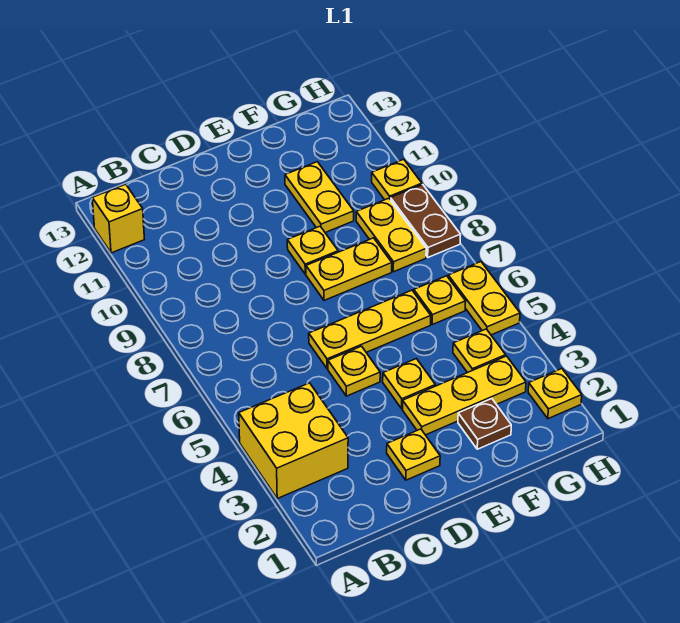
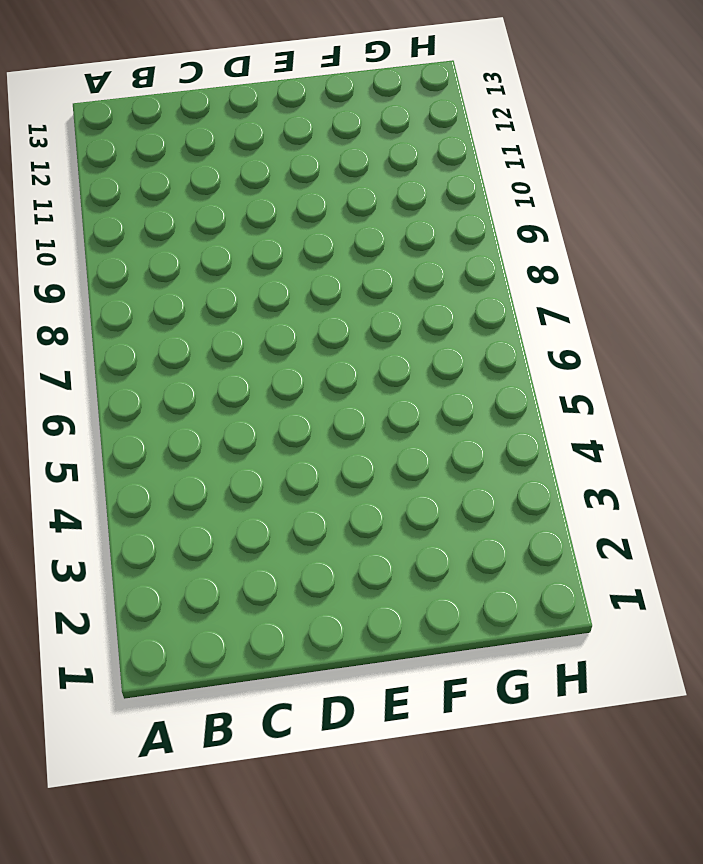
none -> yellow brick A3:B4 level 1
none -> yellow brick A12 level 1
none -> yellow plate D2 level 1

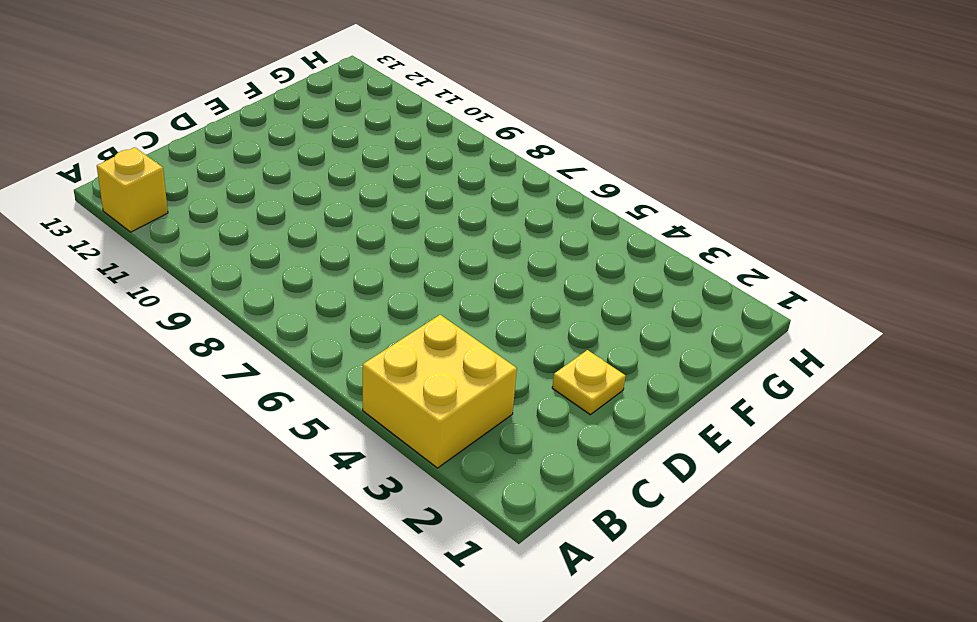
none -> yellow plate D5 level 1
none -> yellow plate D6:F6 level 1
none -> yellow plate E3:G3 level 1

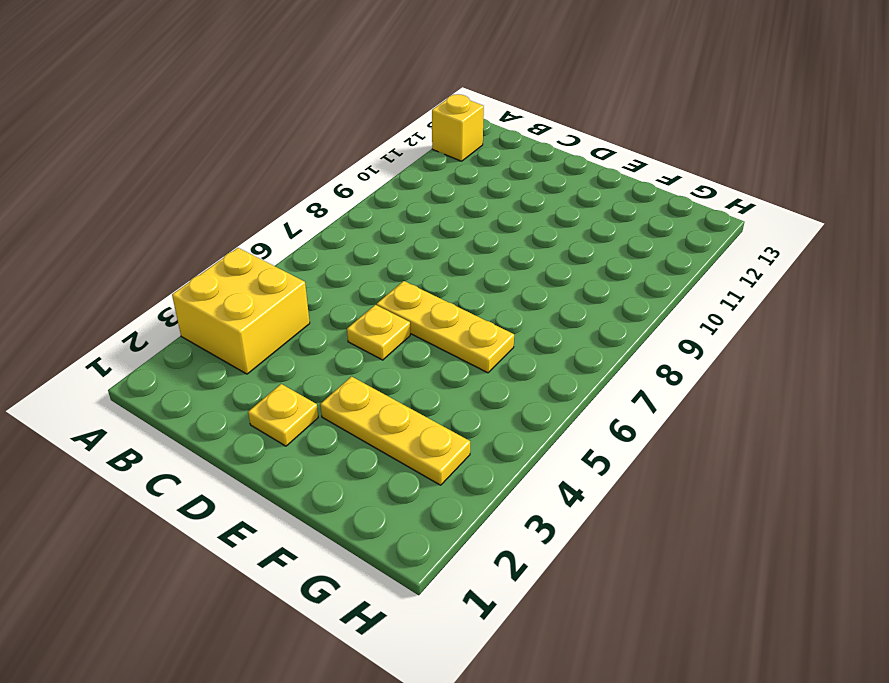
none -> yellow plate E4 level 1
none -> yellow plate E8:F8 level 1
none -> yellow plate E9 level 1

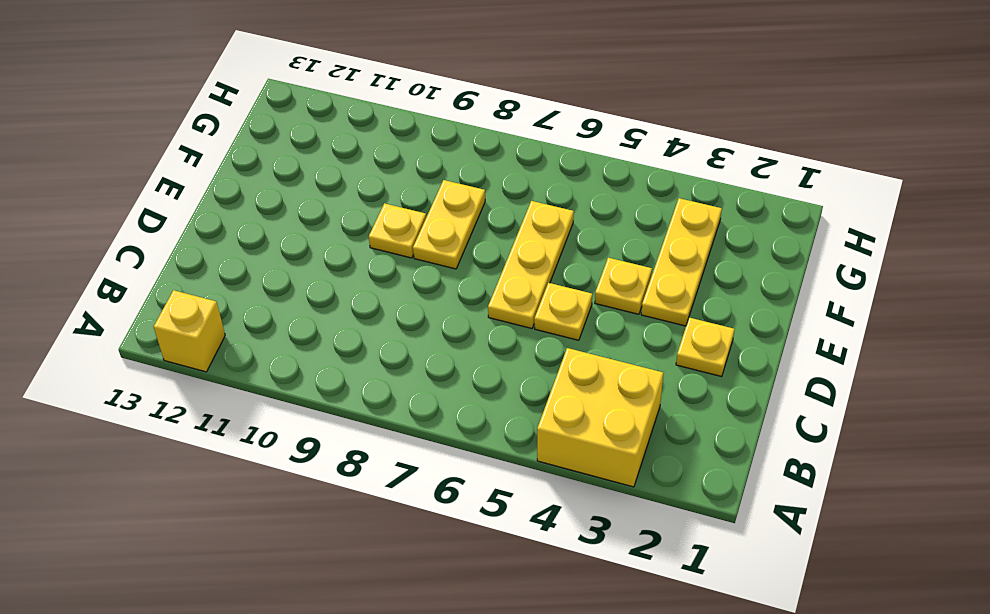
none -> brown plate F2 level 1
none -> yellow plate F10:F11 level 1
none -> yellow plate G4 level 1

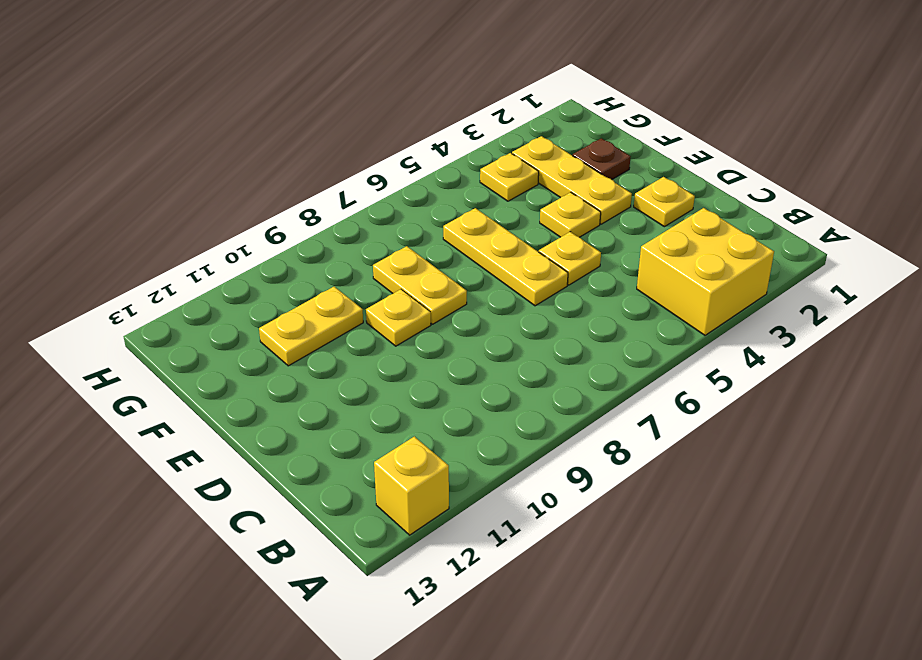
none -> yellow plate G6 level 1
none -> yellow plate G8:G9 level 1
none -> yellow plate H2 level 1

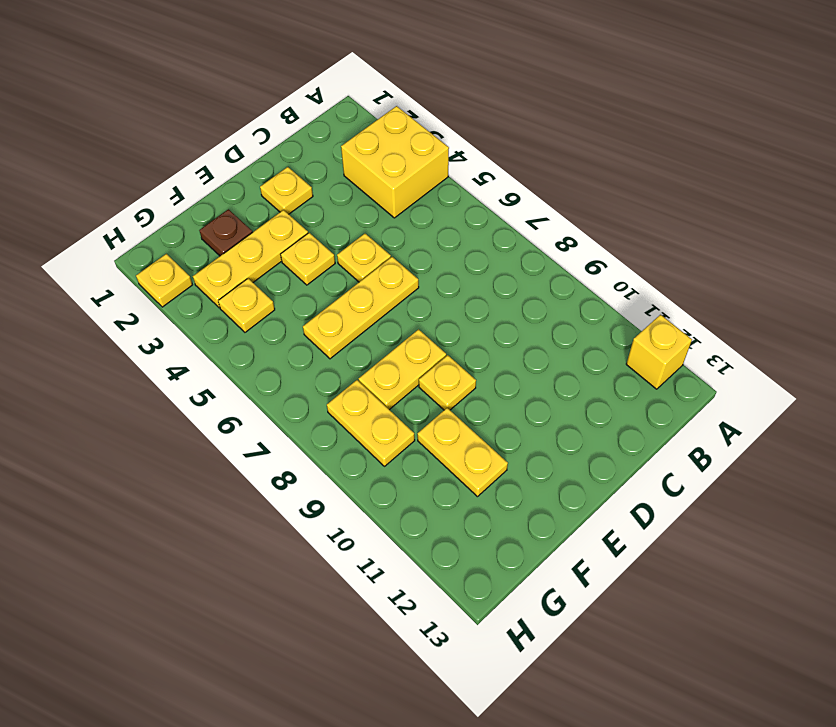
none -> yellow plate G6 level 1
none -> yellow plate H5:H6 level 1
none -> brown plate H8:H9 level 1

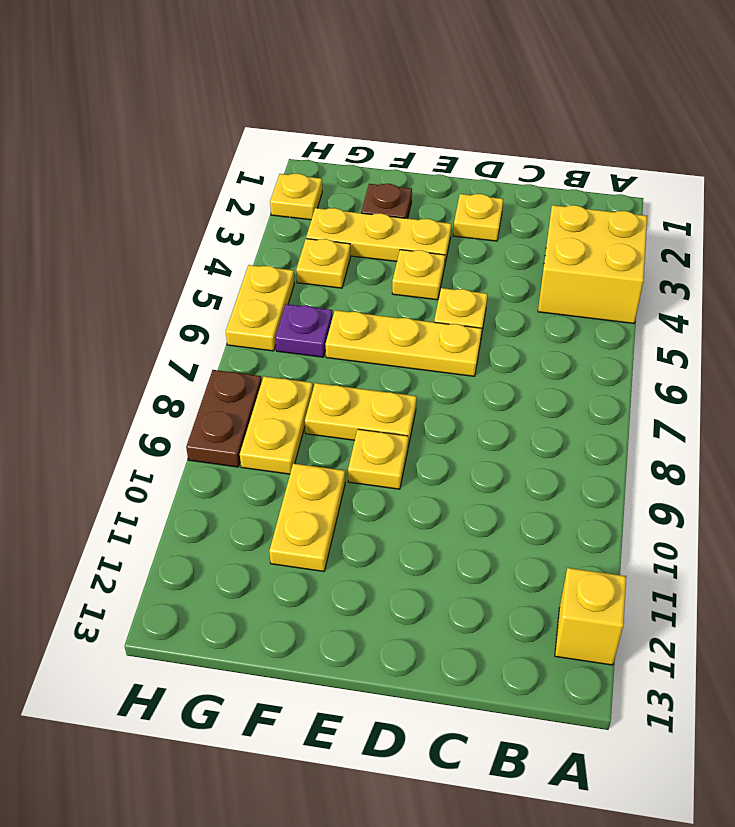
purple plate G6 level 1 -> yellow plate G6 level 1
none -> yellow plate H10 level 1

